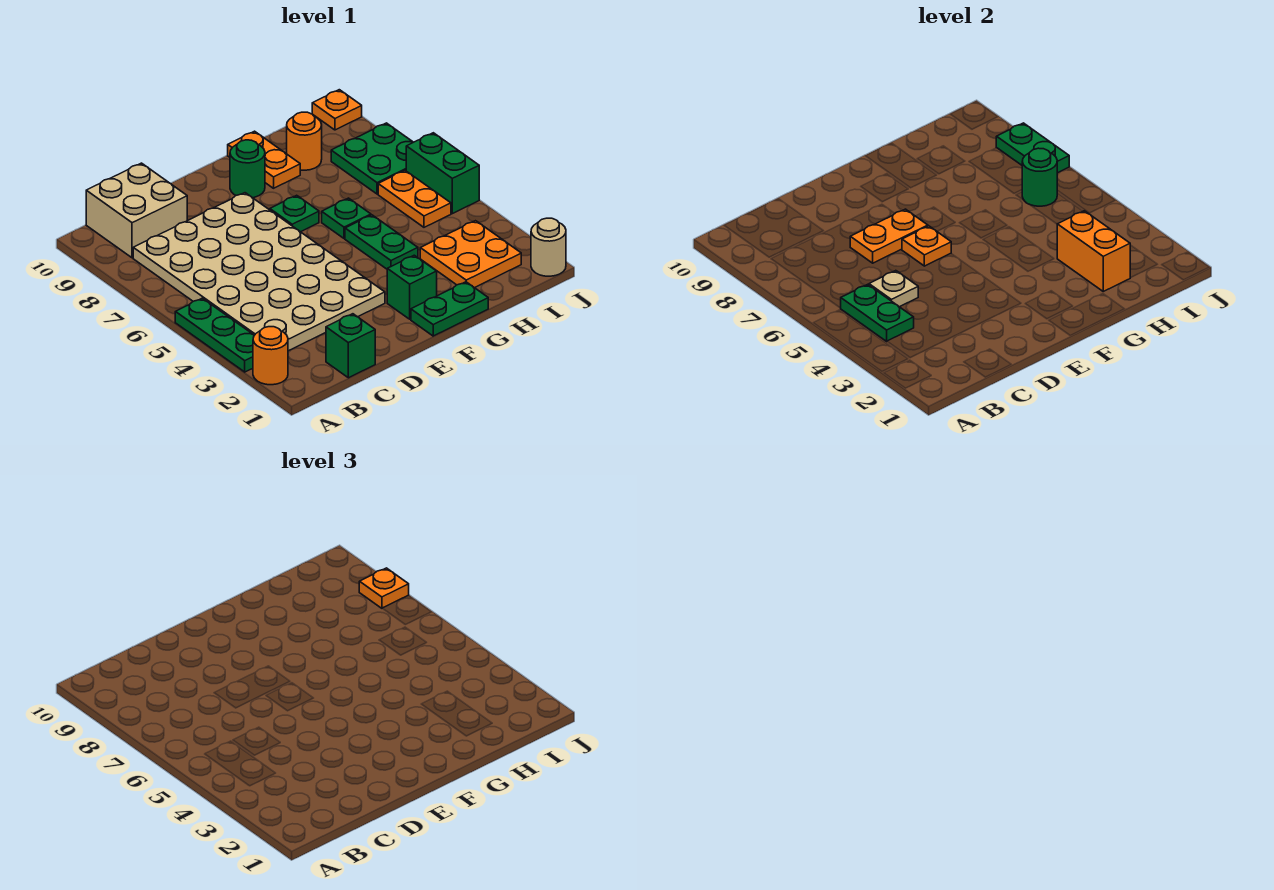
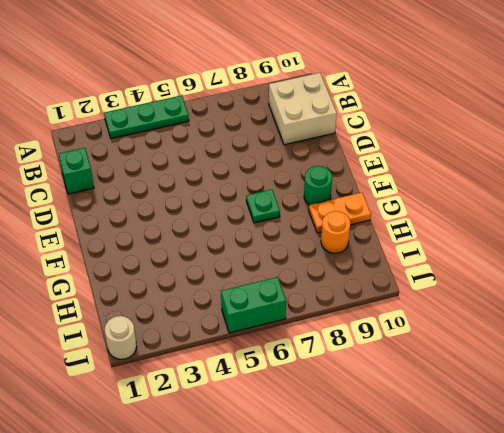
none -> orange round brick A2 level 1
none -> tan plate B3:E8 level 1
none -> green plate F1:G1 level 1

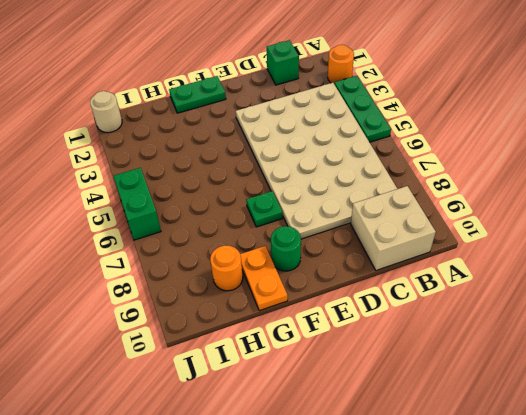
none -> green brick F2 level 1
none -> green plate G4:G5 level 1
none -> green plate G6 level 1

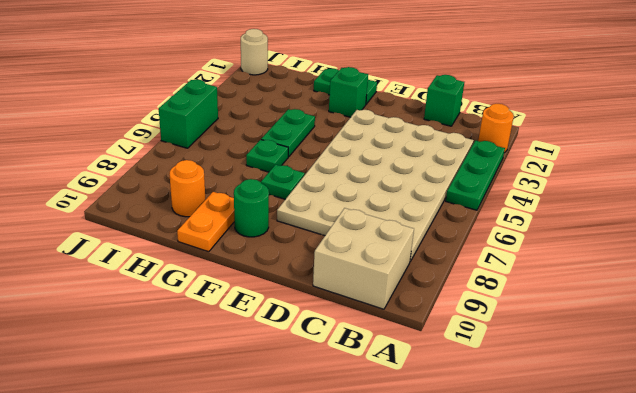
none -> orange plate H2:I3 level 1
none -> orange plate I5:I6 level 1
none -> green plate I7:J8 level 1

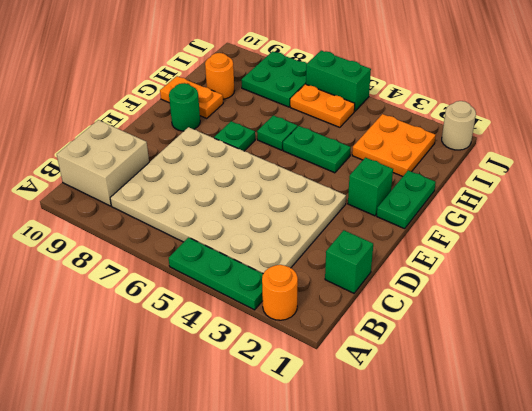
none -> orange plate J10 level 1
none -> green plate B4:B5 level 2
none -> tan plate C5 level 2

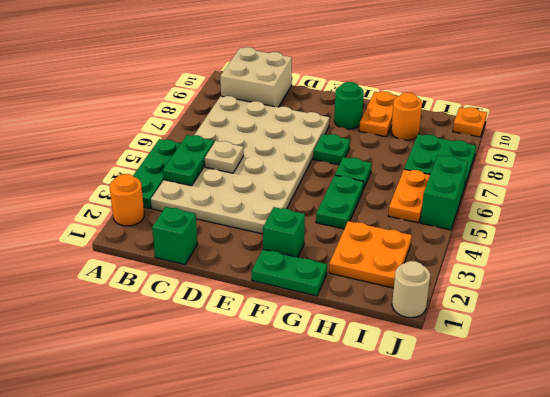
none -> orange plate D7:E7 level 2
none -> orange plate E6 level 2
none -> orange brick H2:H3 level 2

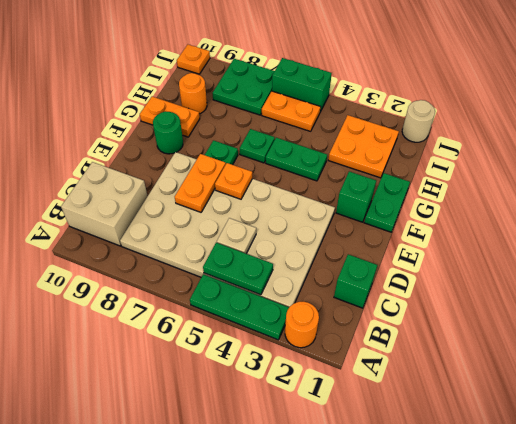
none -> orange brick H2:H3 level 2
none -> green round brick I6 level 2
none -> green plate J7:J8 level 2

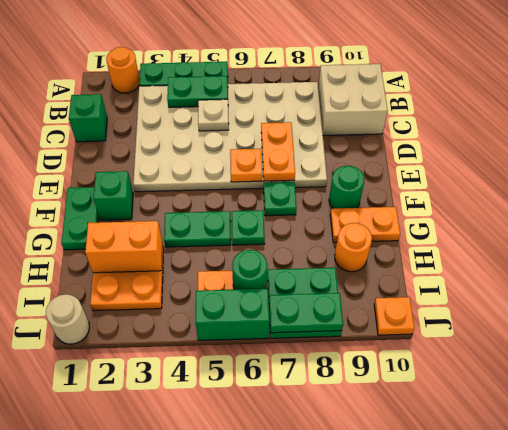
none -> orange plate J8 level 3

